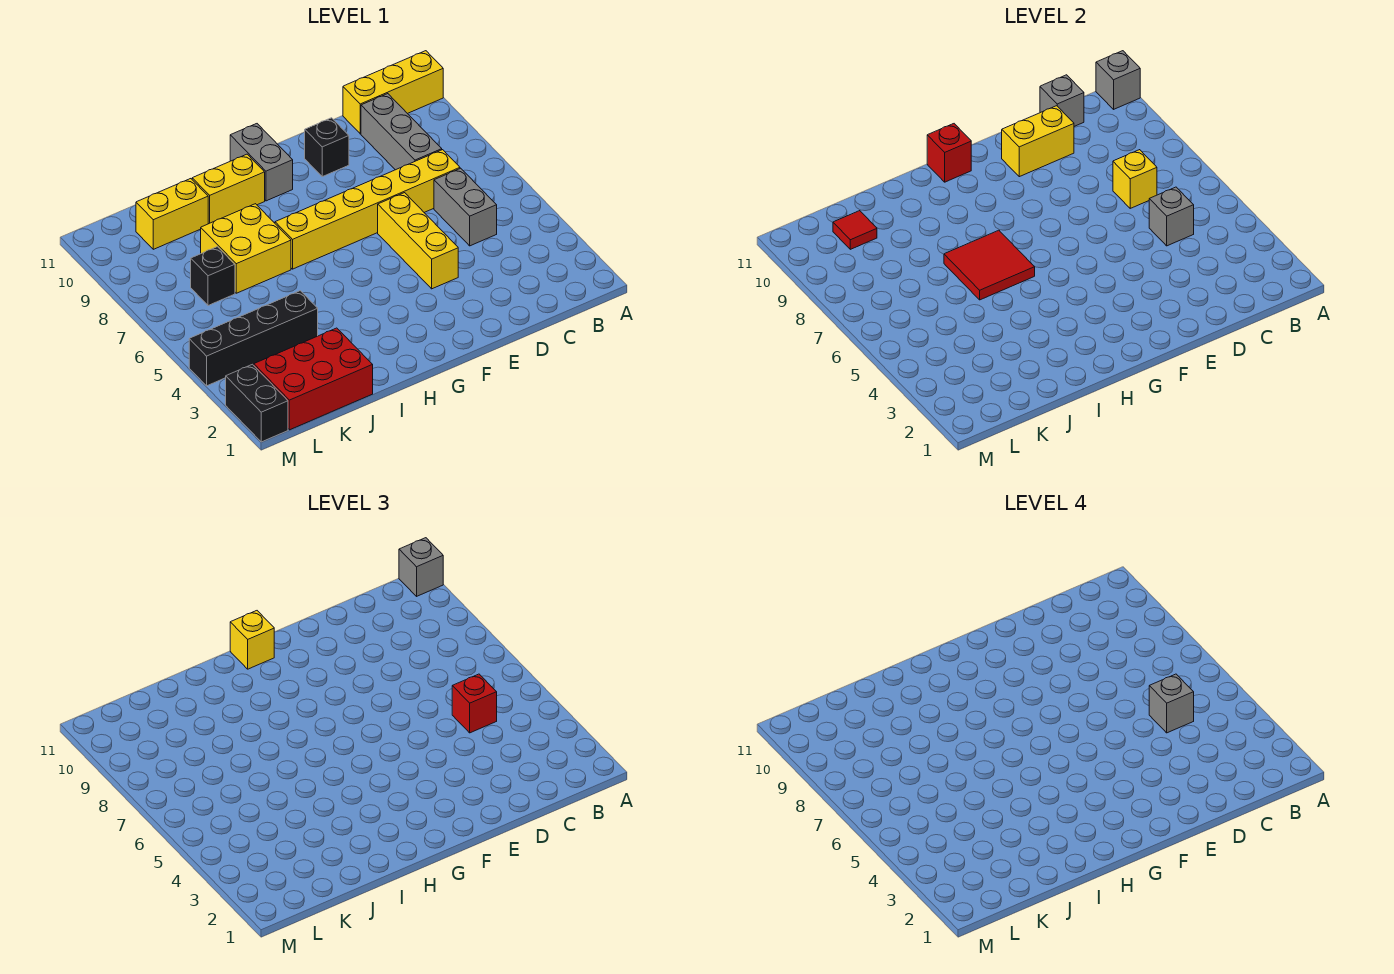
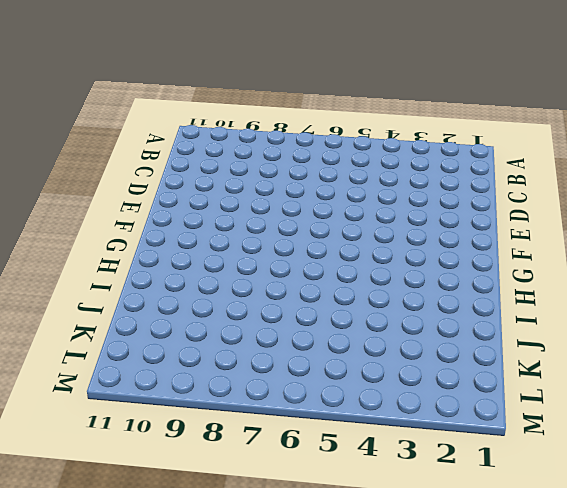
none -> yellow brick A11:C11 level 1
none -> grey brick C5:C6 level 1
none -> yellow brick C7:H7 level 1

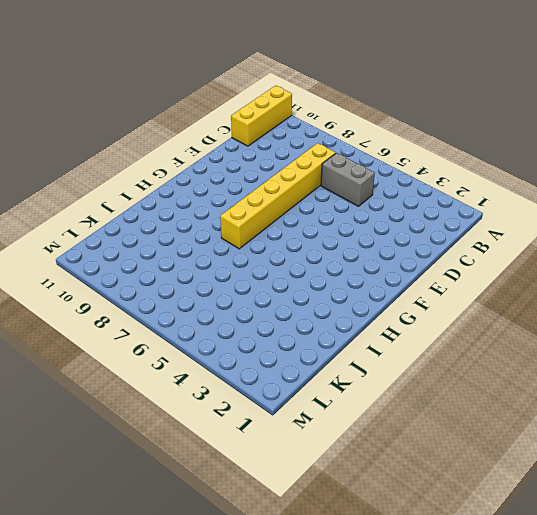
none -> grey brick C8:C10 level 1
none -> yellow brick E4:E6 level 1
none -> black brick E10 level 1

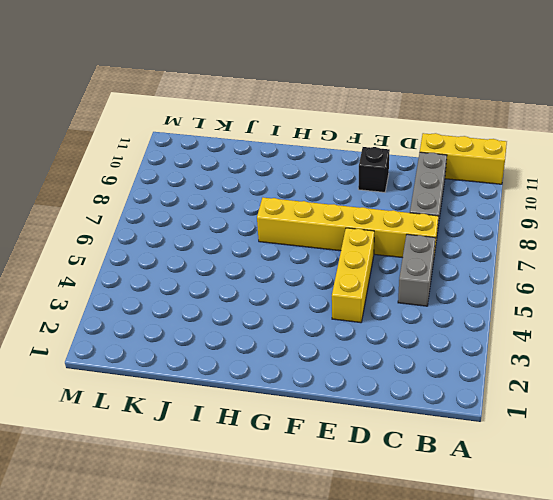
none -> grey brick G10:G11 level 1
none -> yellow brick H10:I10 level 1
none -> yellow brick I7:J8 level 1

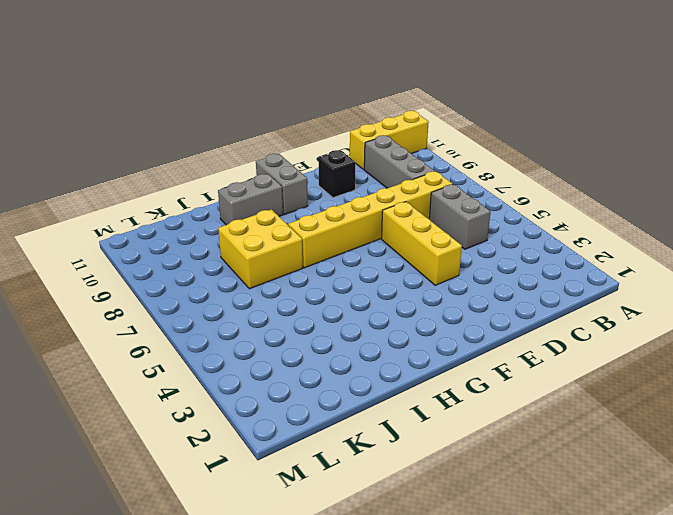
grey brick H10:I10 level 1 -> yellow brick H10:I10 level 1
none -> red brick J1:L2 level 1
none -> black brick J4:M4 level 1
none -> yellow brick J10:K10 level 1

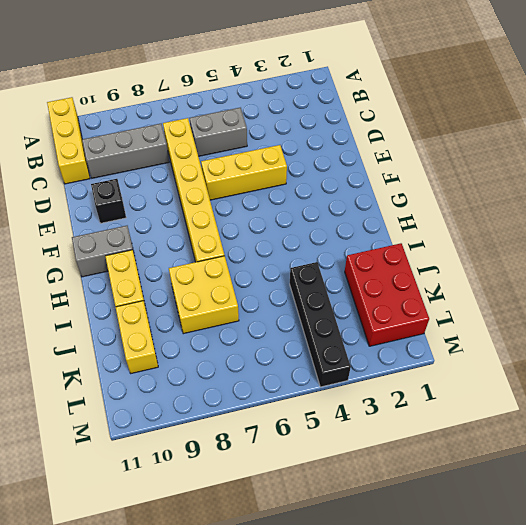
none -> black brick K7 level 1
none -> black brick M1:M2 level 1
none -> grey brick A11 level 2

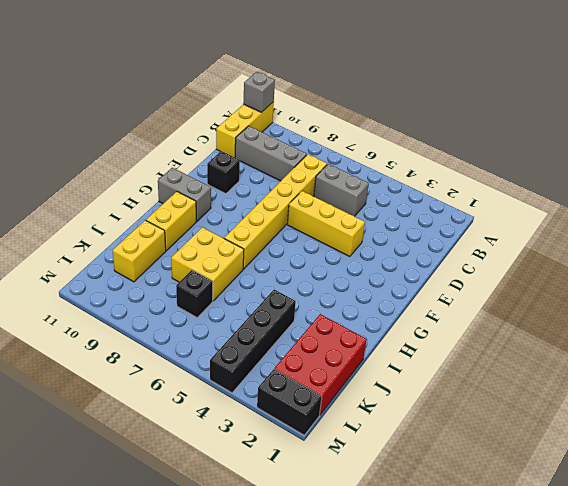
none -> grey brick C5 level 2
none -> yellow brick C7 level 2
none -> grey brick C11 level 2

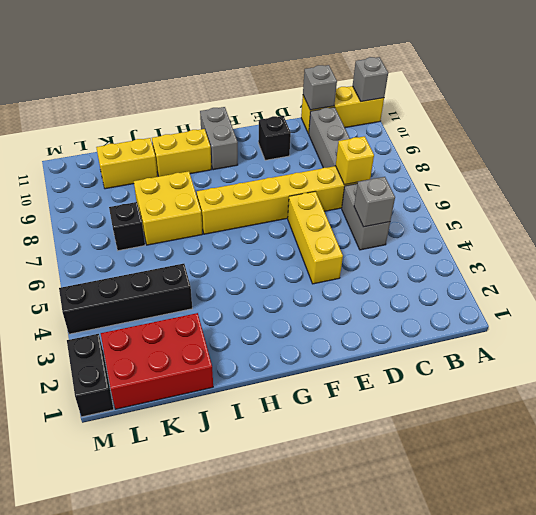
none -> yellow brick D10:E10 level 2
none -> red brick G11 level 2
none -> red tile H6:I7 level 2

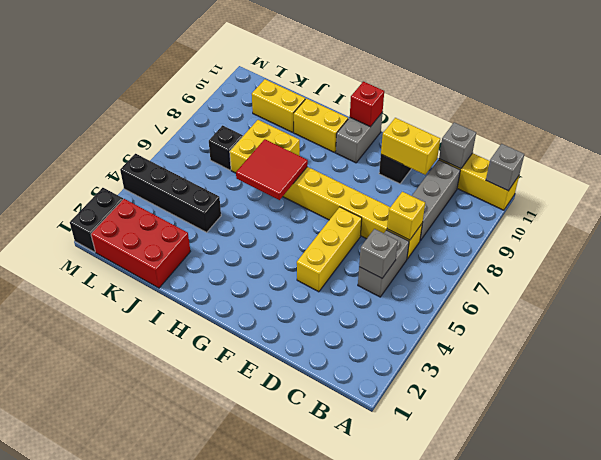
none -> red tile K10 level 2
none -> grey brick A11 level 3
none -> red brick C5 level 3

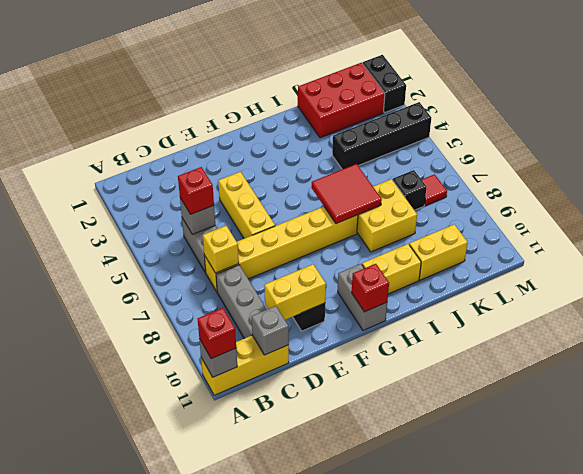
red brick A11 level 3 -> grey brick A11 level 3
red tile L7 level 1 -> red tile K10 level 2
none -> yellow brick G11 level 3
none -> grey brick C5 level 4

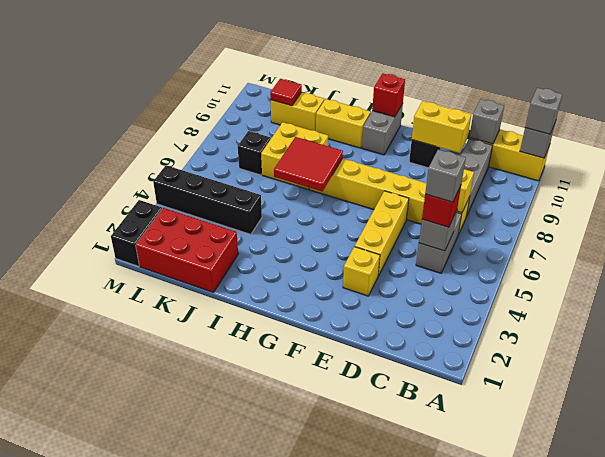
yellow brick E3 level 1 -> yellow brick G11 level 3

